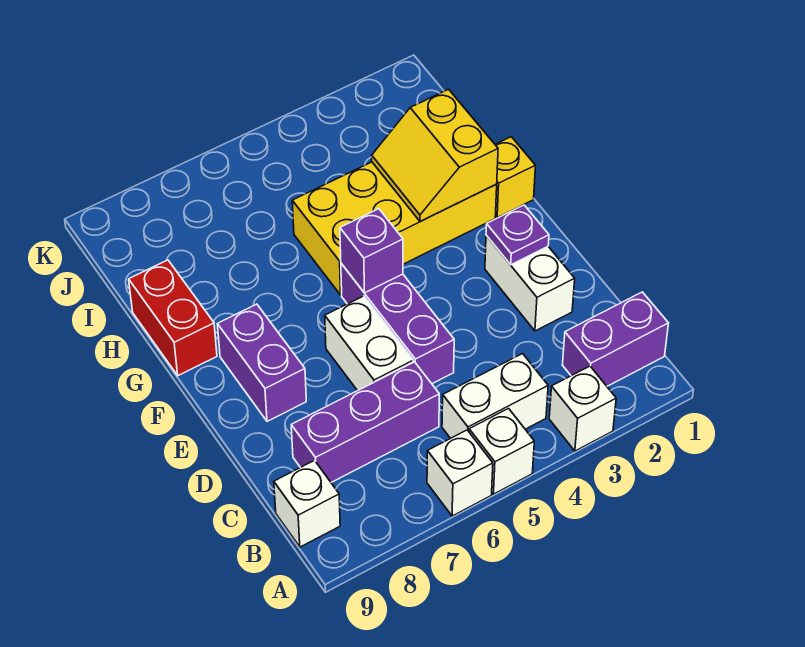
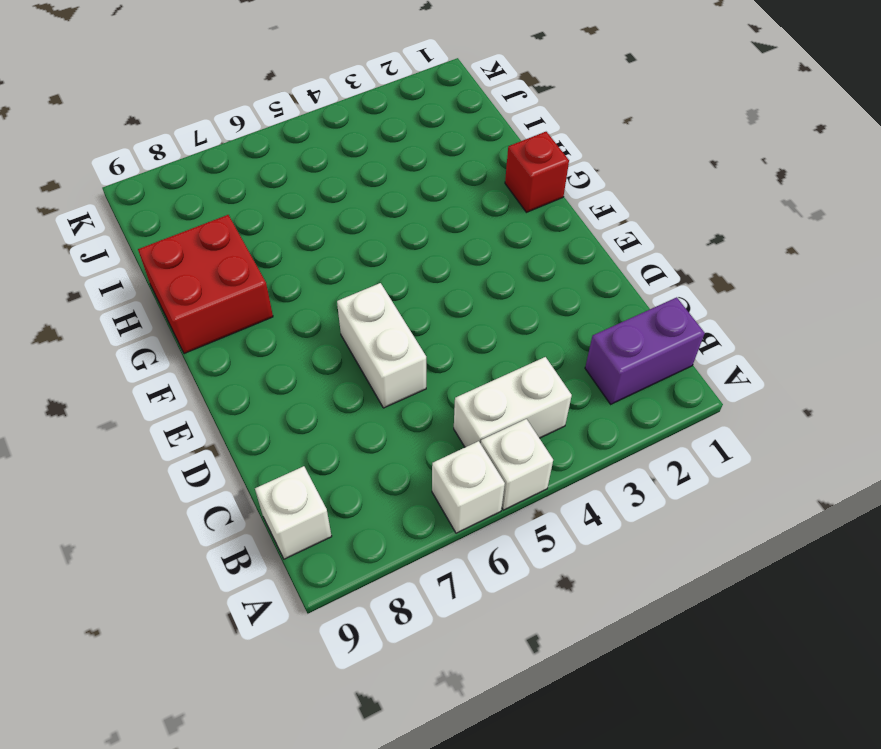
red brick G1 level 1 -> yellow brick G1 level 1
red brick G8:H9 level 1 -> red brick G9:H9 level 1
none -> white brick A3 level 1
none -> purple brick C6:C8 level 1
none -> white brick D2:E2 level 1

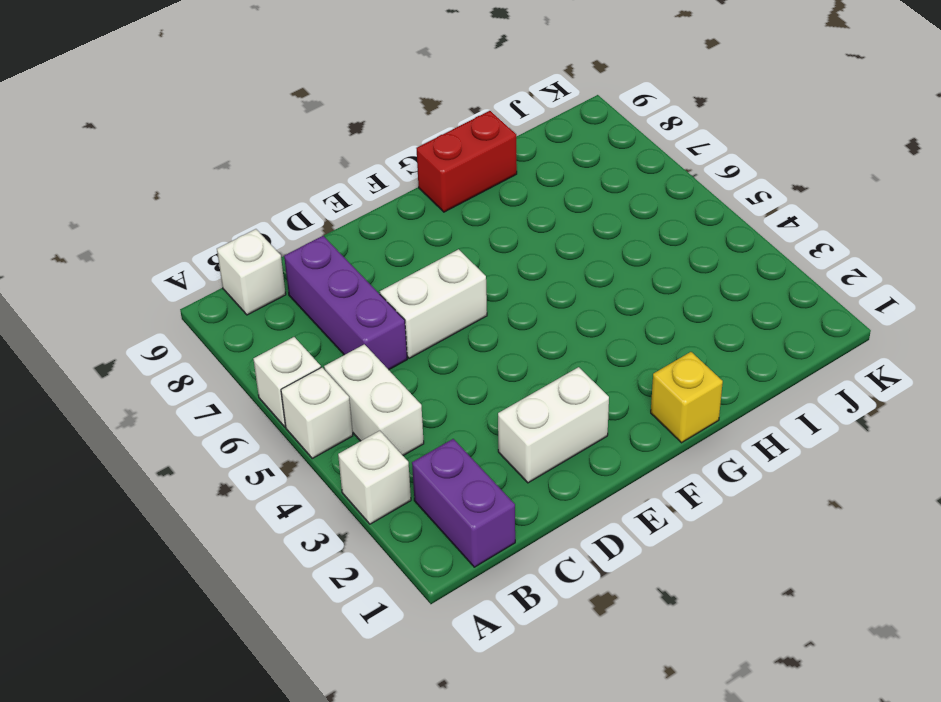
none -> purple brick D5:F5 level 1
none -> purple brick E8:F8 level 1
none -> yellow brick G2:H5 level 1

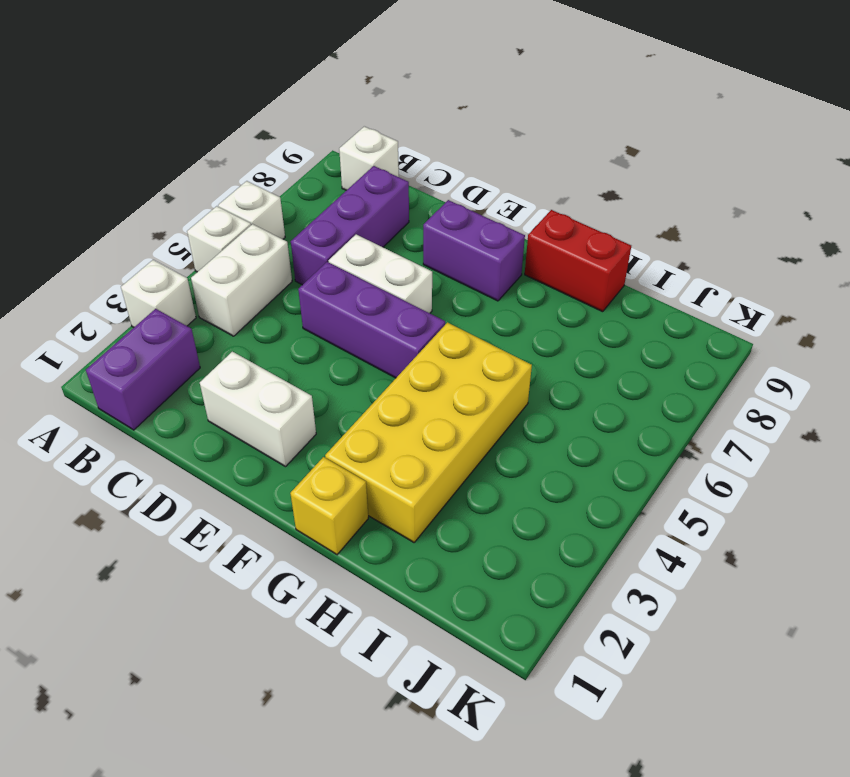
none -> purple plate E2 level 2
none -> purple brick F5 level 2
none -> yellow slope G2:H3 level 2 top 2

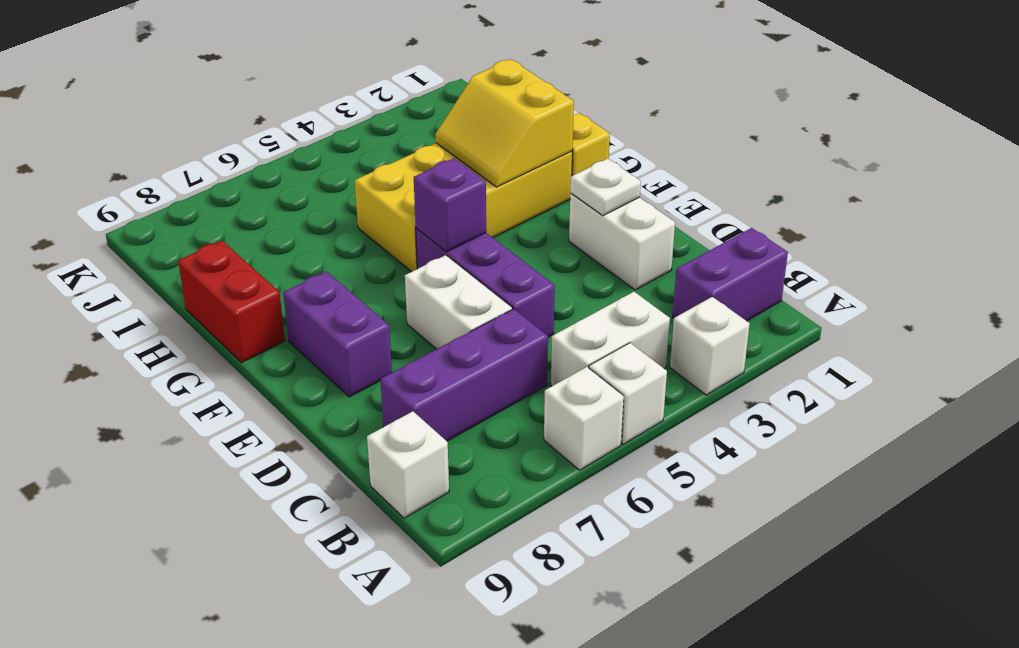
white plate E2 level 2 -> purple plate E2 level 2

